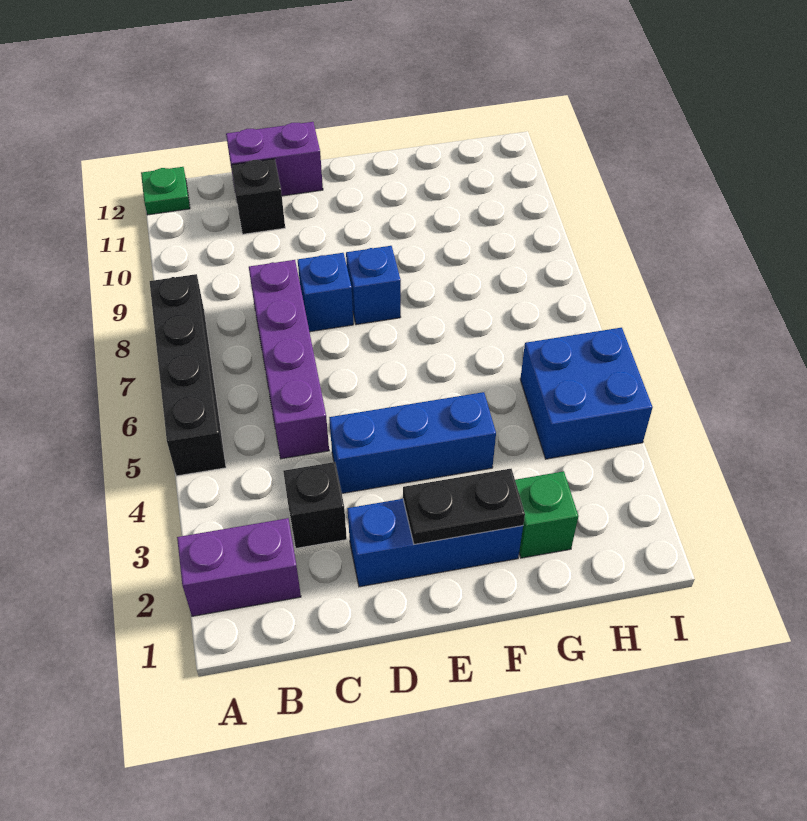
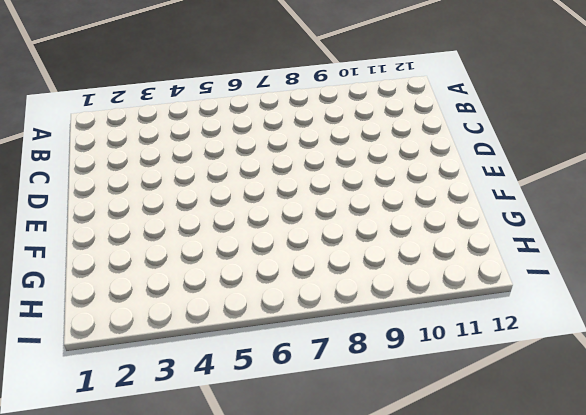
none -> purple brick A2:B2 level 1
none -> black brick A5:A8 level 1
none -> green plate A12 level 1

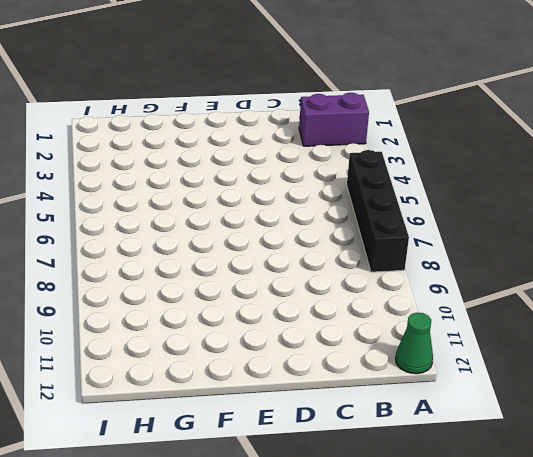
green cone A12 level 1 -> green plate A12 level 1
none -> black brick C3 level 1
none -> purple brick C5:C8 level 1
none -> black brick C11 level 1

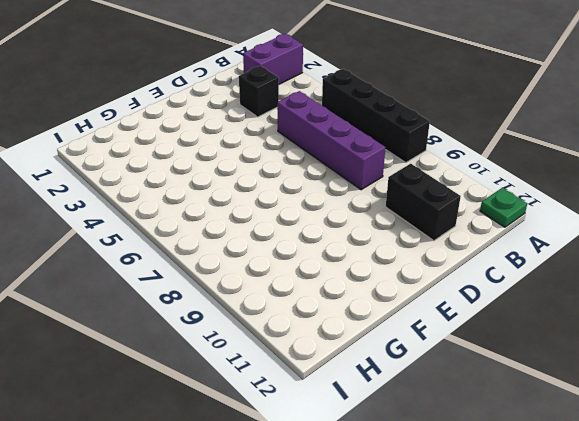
black brick C10:C11 level 1 -> black brick C11 level 1
none -> purple brick C12:D12 level 1
none -> blue brick D2:F2 level 1
none -> blue brick D4:F4 level 1

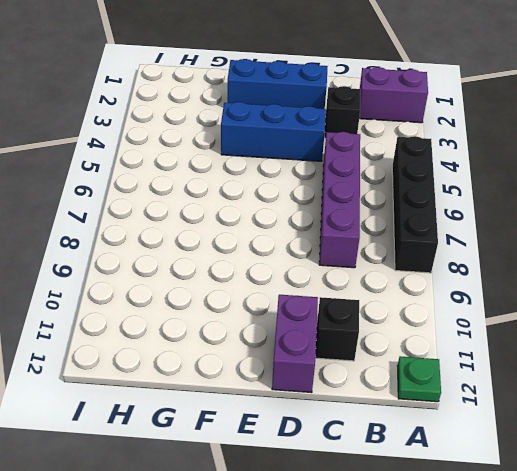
purple brick D11:D12 level 1 -> purple brick C12:D12 level 1
none -> blue brick D8 level 1
none -> blue brick E8 level 1
none -> green brick G2 level 1

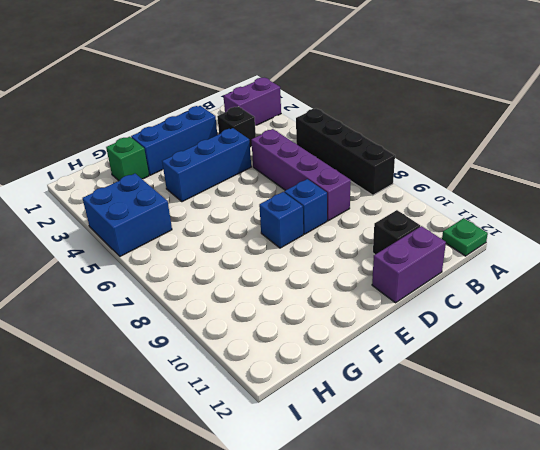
none -> black plate E2:F2 level 2

